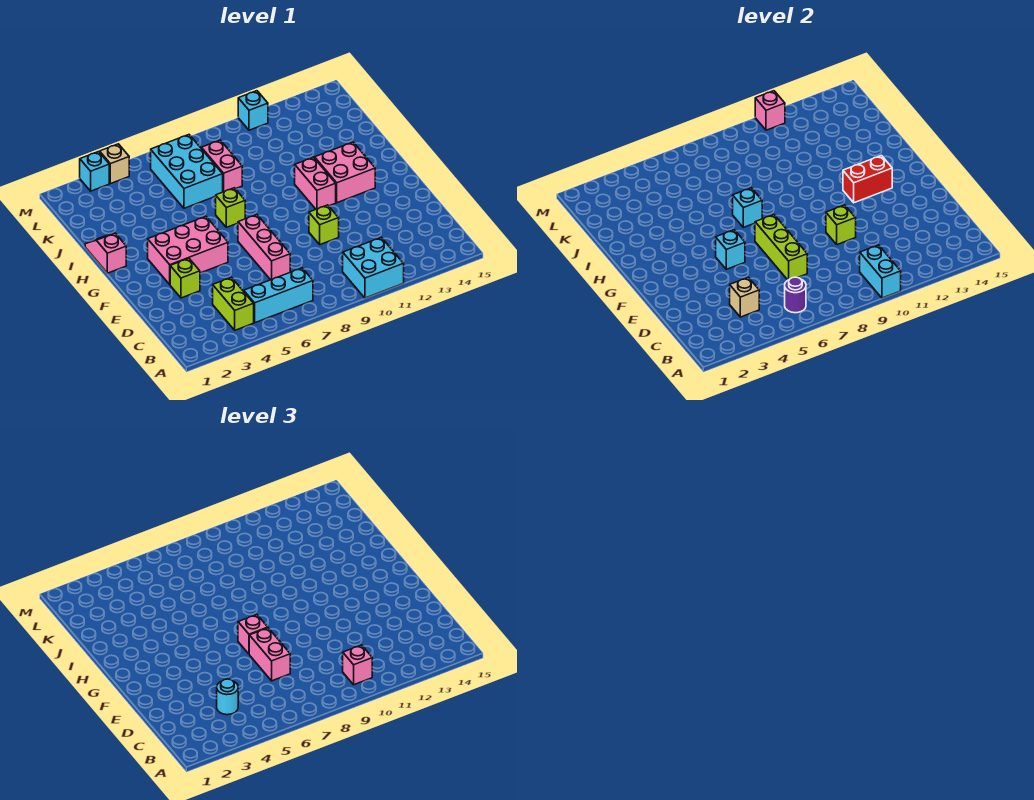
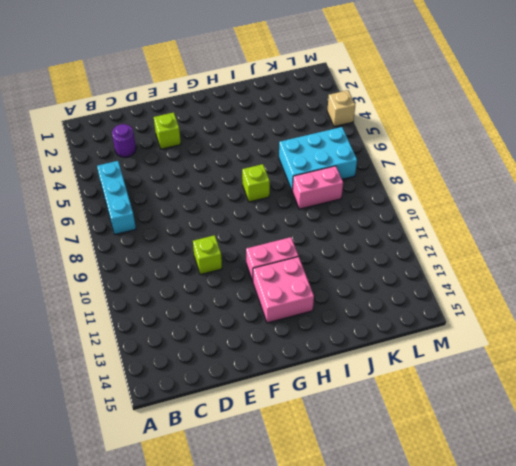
purple round brick C3 level 1 -> purple round brick B6 level 2
none -> cyan brick A10:B11 level 1
none -> lime brick B4:C4 level 1
none -> pink brick D7:F7 level 1

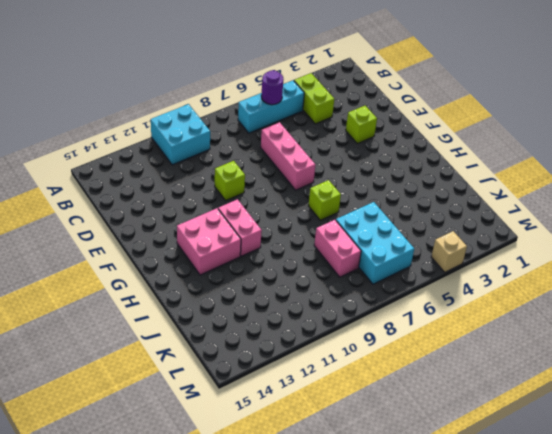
none -> pink brick F3:G5 level 1
none -> pink slope H1:I1 level 1 top H
none -> cyan brick M3 level 1

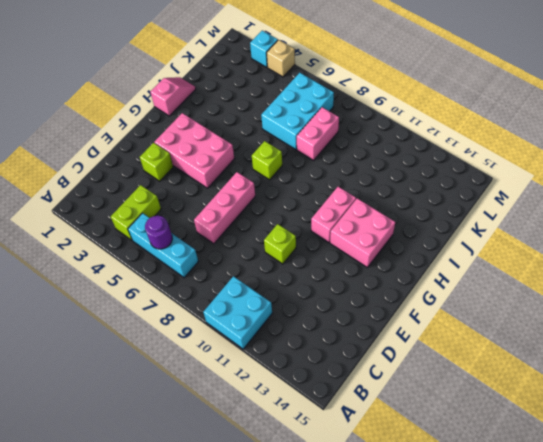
none -> cyan brick M11 level 1
none -> cyan brick A10:B10 level 2
none -> tan brick C4 level 2

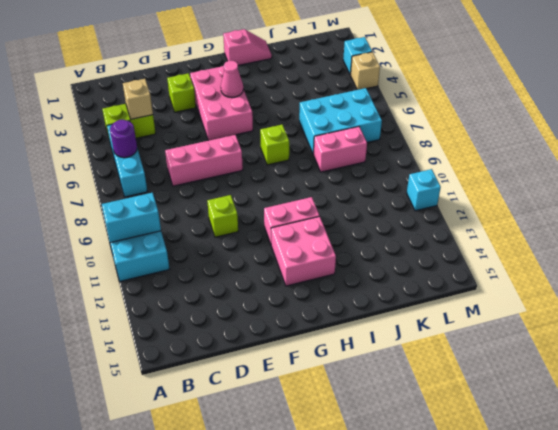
pink cone G4 level 2 -> none
none -> lime brick D7:F7 level 2
none -> lime brick E10 level 2
none -> cyan brick F5 level 2

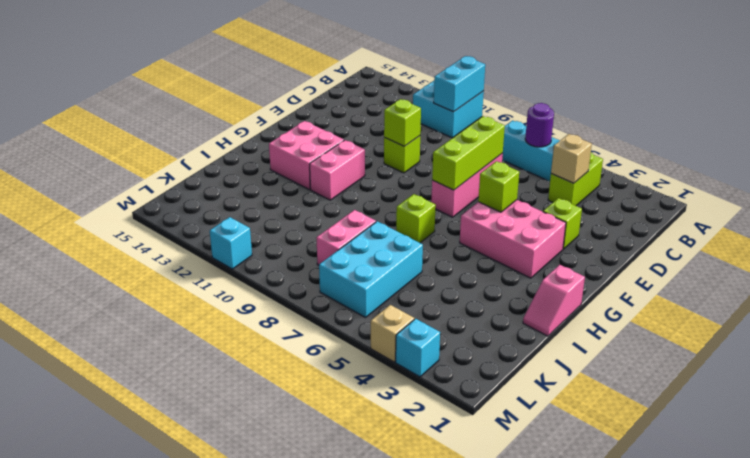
lime brick F5 level 2 -> cyan brick F5 level 2
none -> red brick G12:G13 level 2
none -> cyan brick H7 level 2
none -> pink brick M11 level 2

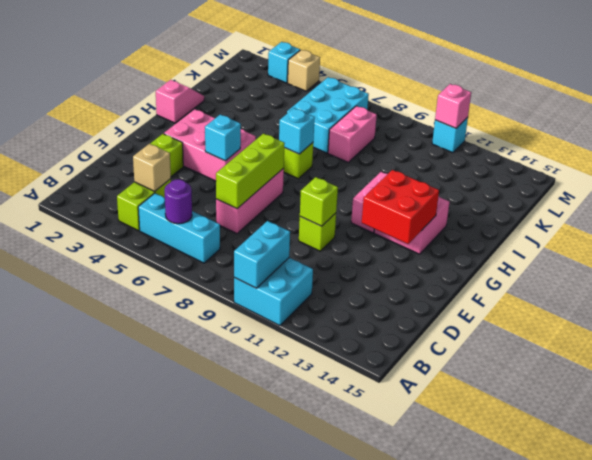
red brick F12:G13 level 2 -> red brick G12:G13 level 2
none -> pink brick B10 level 3
none -> cyan round brick C4 level 3
none -> pink brick D7:E7 level 3

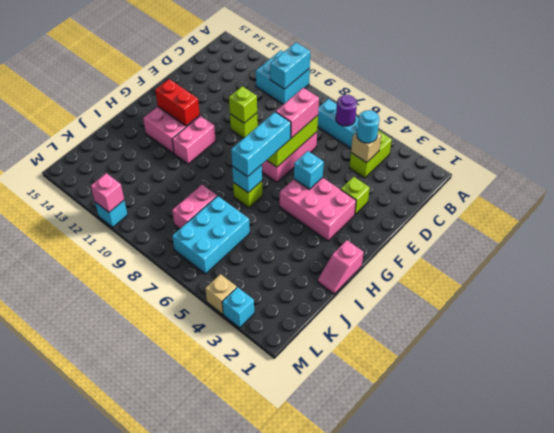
cyan brick F7:H7 level 3 -> pink brick F7 level 3
none -> pink brick B10 level 3

